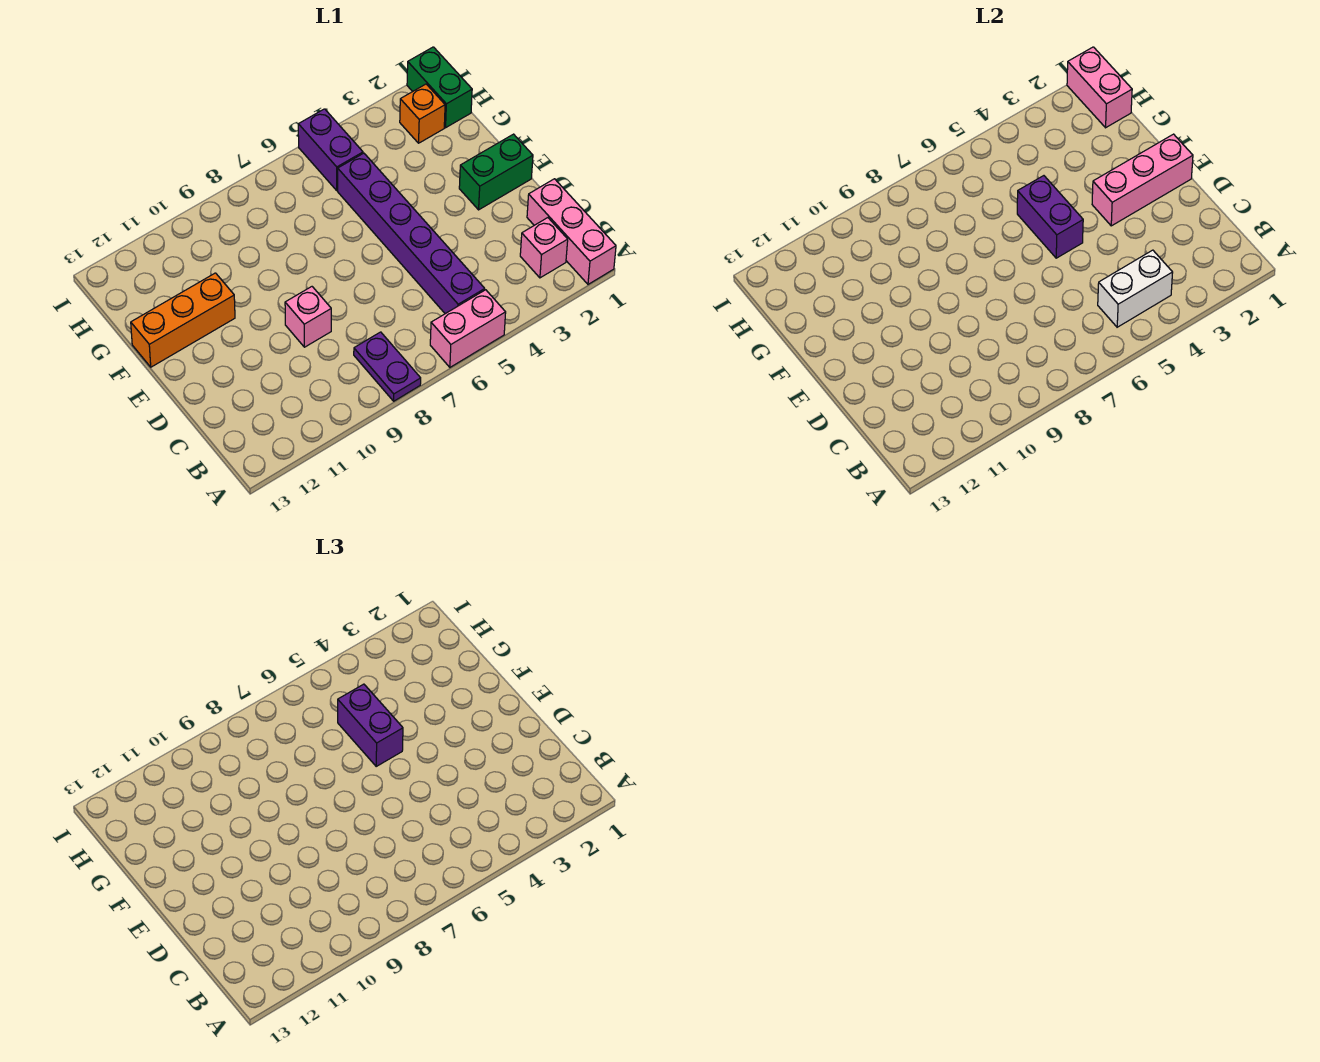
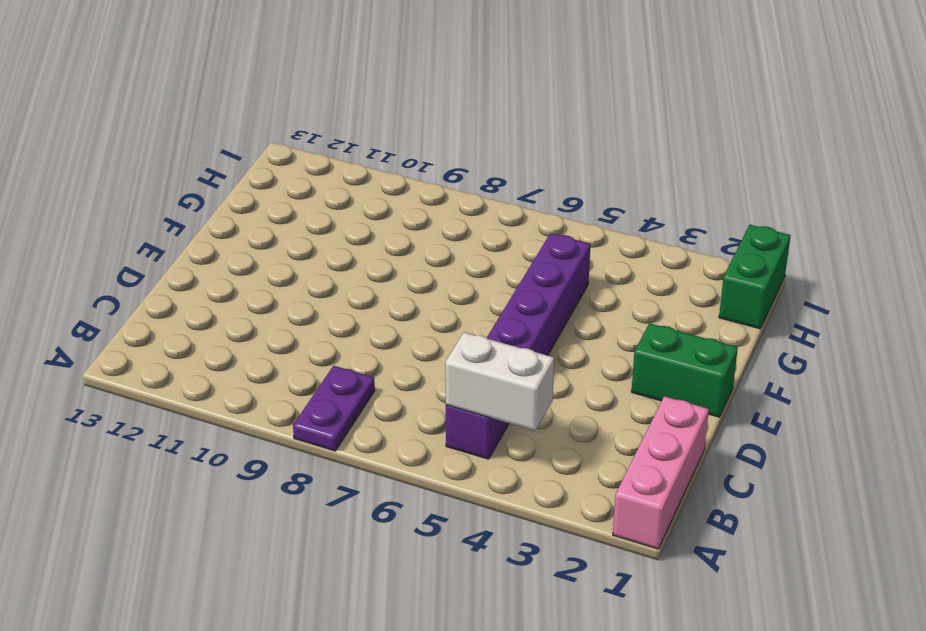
none -> pink brick A5:A6 level 1
none -> pink brick B2 level 1
none -> pink brick D9 level 1

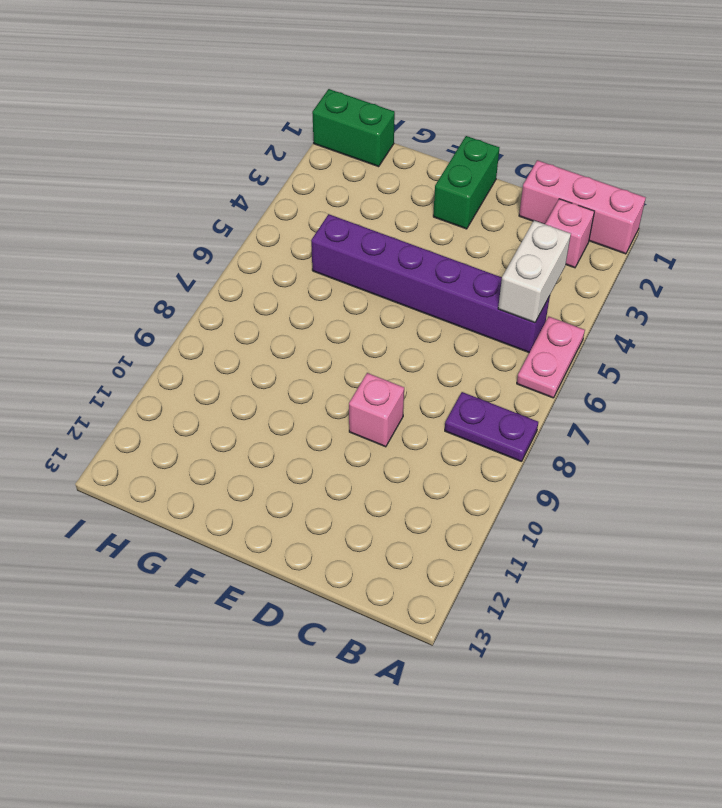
pink plate A5:A6 level 1 -> pink brick A5:A6 level 1
none -> orange brick F11:F13 level 1
none -> orange brick H2 level 1
none -> purple brick H5:I5 level 1

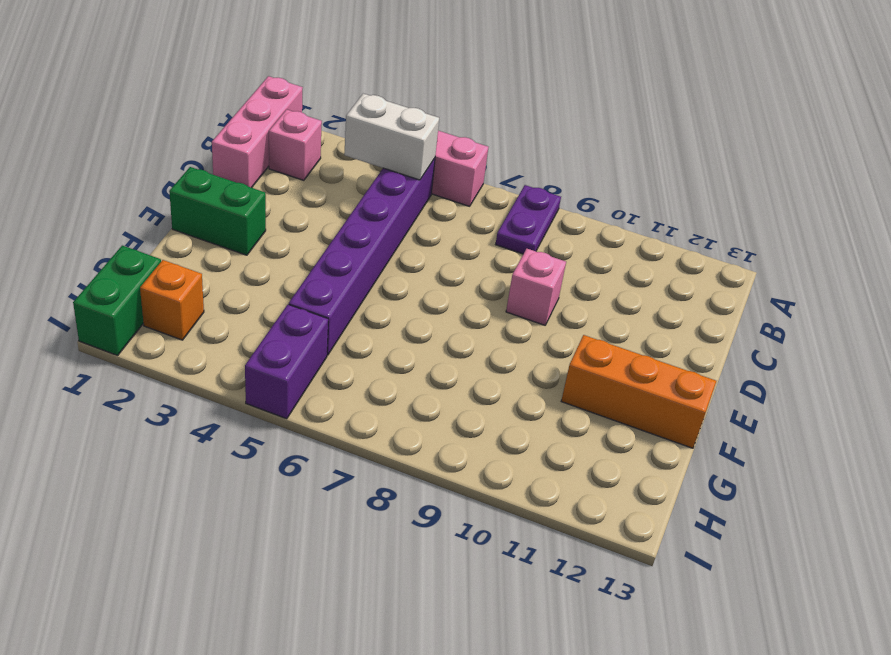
none -> pink brick E1:E3 level 2
none -> purple brick E5:F5 level 2
none -> pink brick H1:I1 level 2

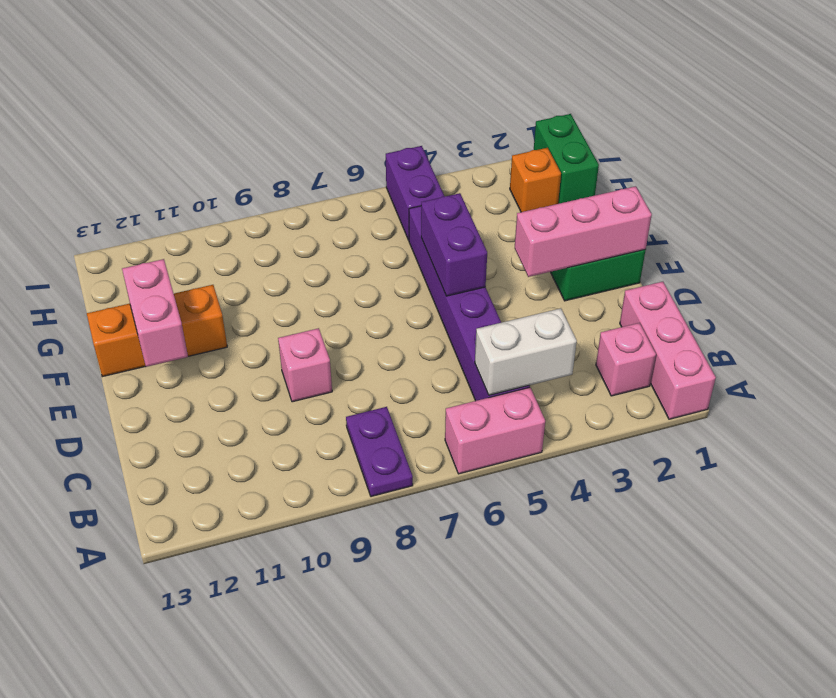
pink brick E12:F12 level 2 -> pink brick H1:I1 level 2
none -> purple brick F5:G5 level 3

